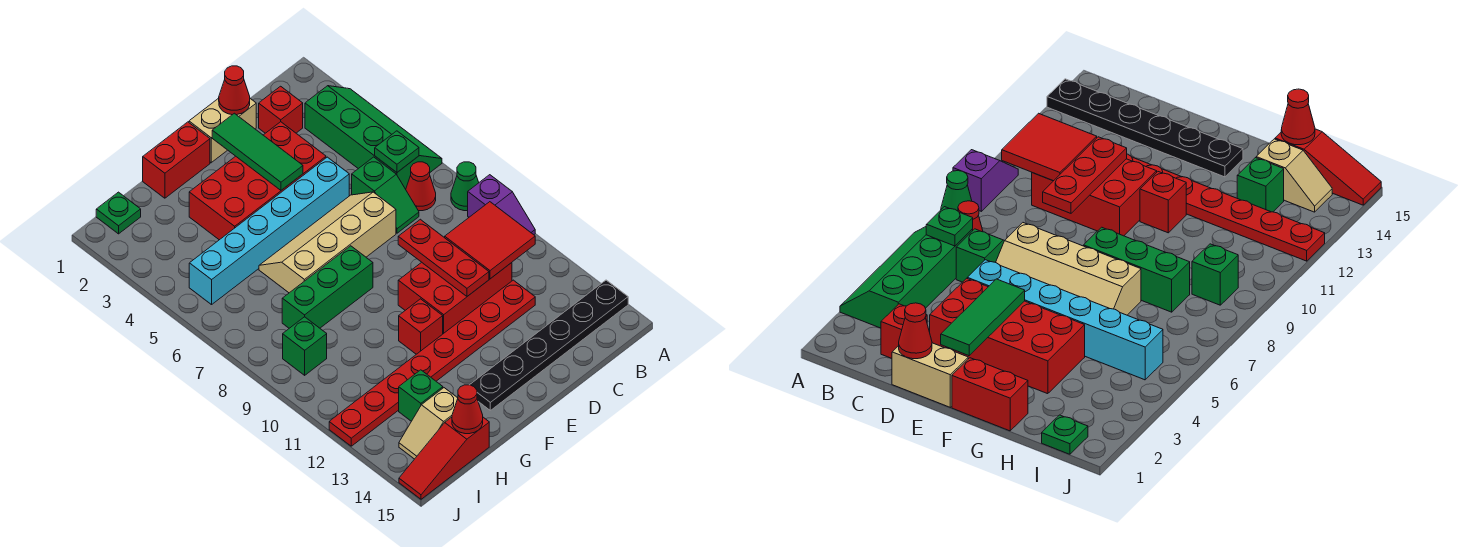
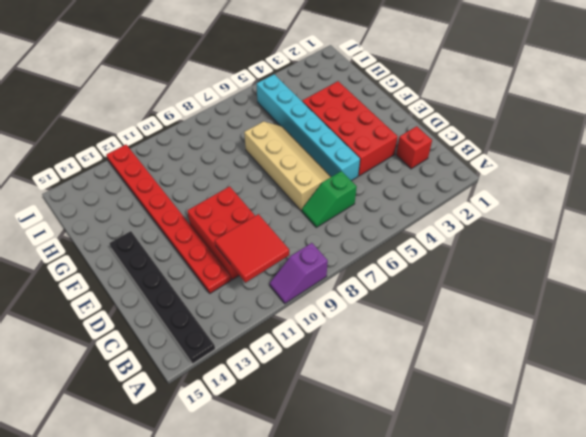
none -> green slope A3:B6 level 1 top B
none -> green cone A8 level 1
none -> red cone B7 level 1

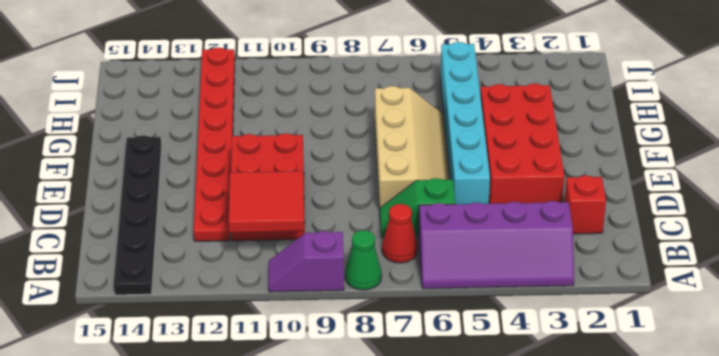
purple slope A3:B6 level 1 top B -> green slope A3:B6 level 1 top B
none -> tan brick D1:E1 level 1
none -> red brick F1:G1 level 1
none -> green brick F8:H8 level 1

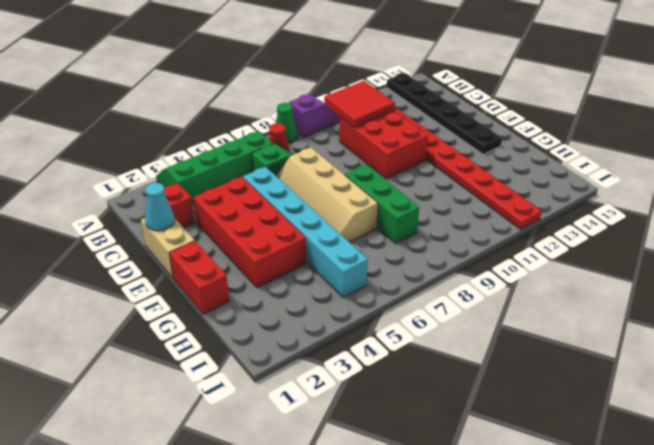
cyan cone D1 level 2 -> red cone D1 level 2
none -> red brick F11 level 1
none -> green brick H13 level 1
none -> tan slope H14:I14 level 1 top H

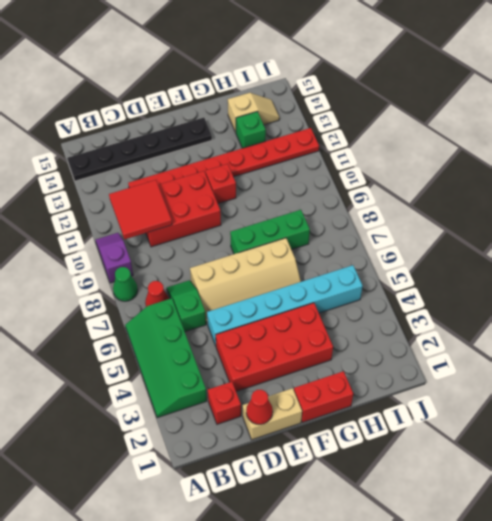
none -> red slope H15:J15 level 1 top H
none -> green plate I1 level 1
none -> green brick I9 level 1

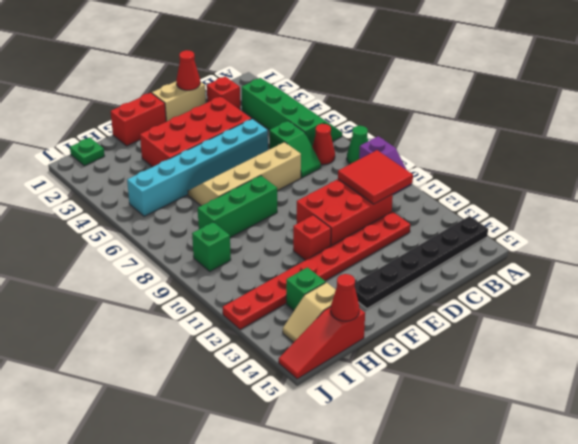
none -> green plate B6 level 2
none -> red plate D9:D11 level 2
none -> green tile E2:E4 level 2

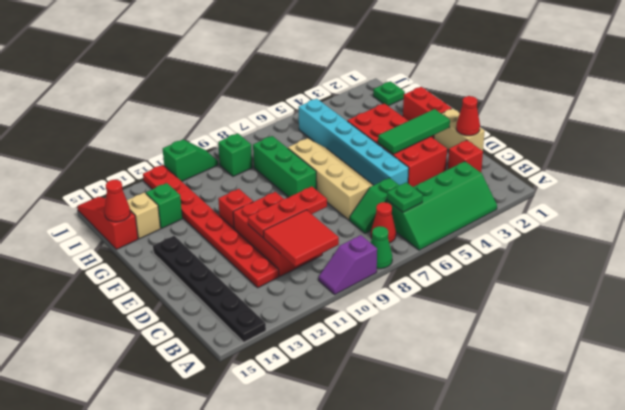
green slope J10:J11 level 1 top 11 -> none

